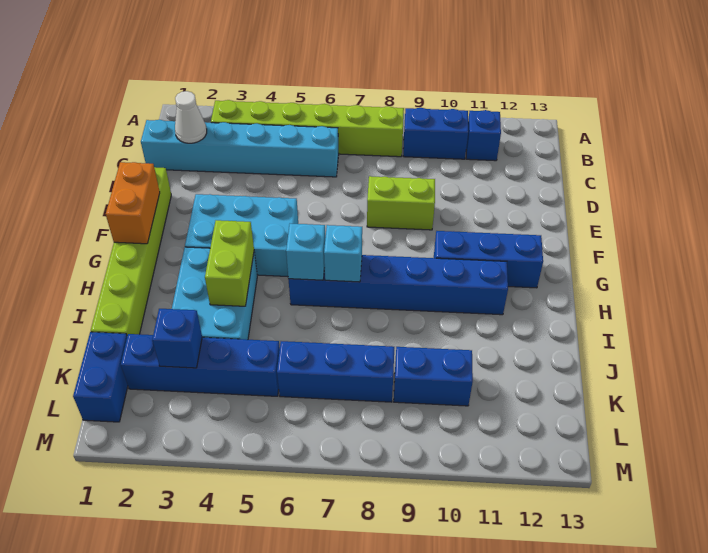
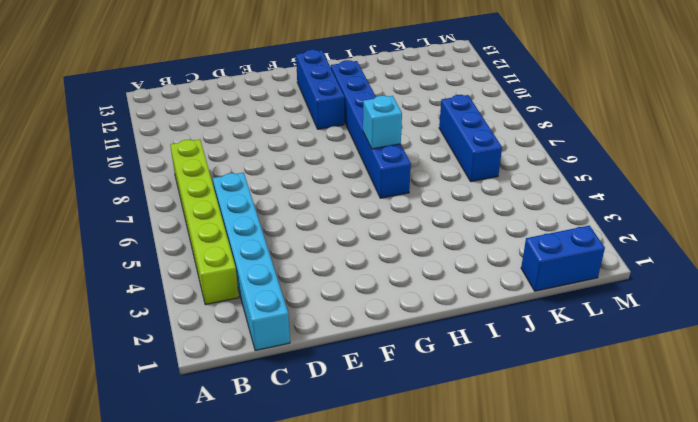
none -> blue brick B9:B10 level 1
none -> blue brick B11 level 1
none -> lime brick E1:J1 level 1

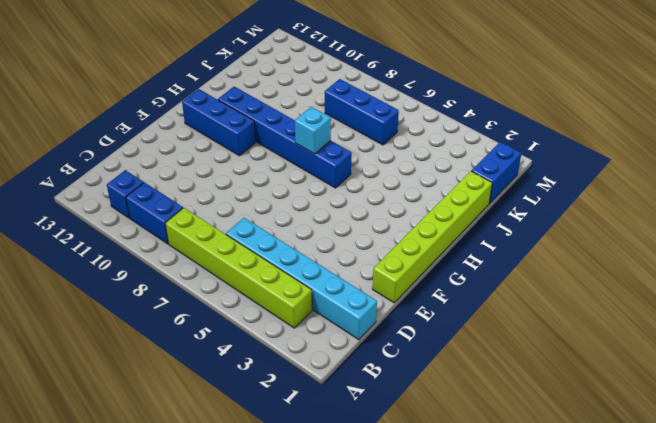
none -> lime brick E8:E9 level 1
none -> cyan brick F3:G5 level 1
none -> cyan brick H3:J4 level 1

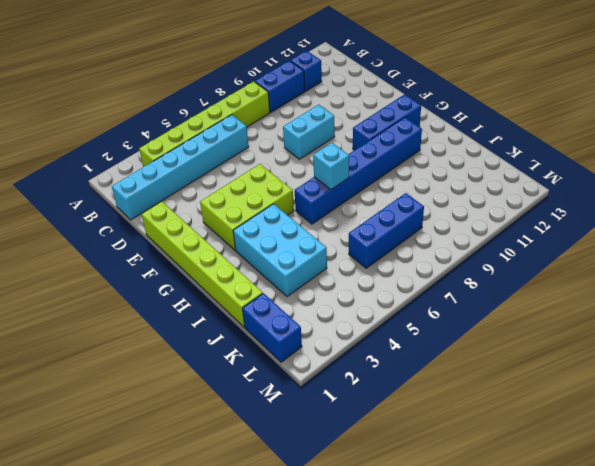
cyan brick E8:E9 level 1 -> lime brick E8:E9 level 1
lime brick F3:G5 level 1 -> cyan brick F3:G5 level 1
none -> blue brick K2:K5 level 1
none -> blue brick K9:K10 level 1
none -> white cone C2 level 2

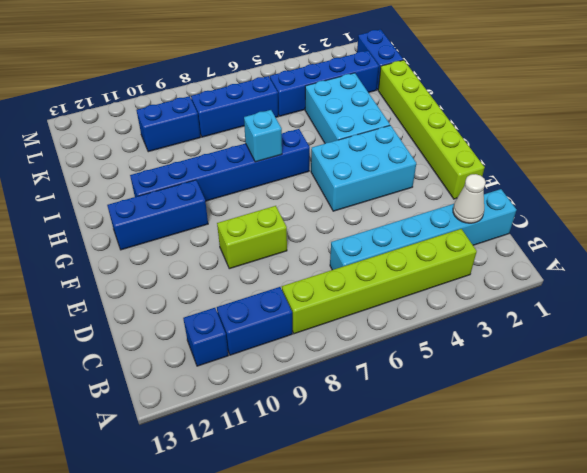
none -> orange brick F1:G1 level 2
none -> lime brick H4:I4 level 2
none -> cyan brick H6 level 2

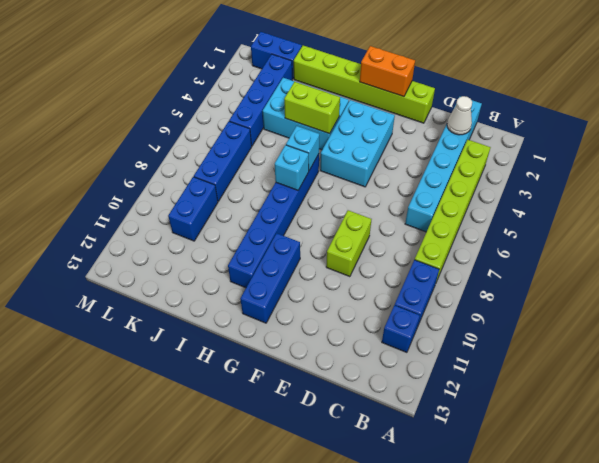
none -> blue brick K3 level 2

